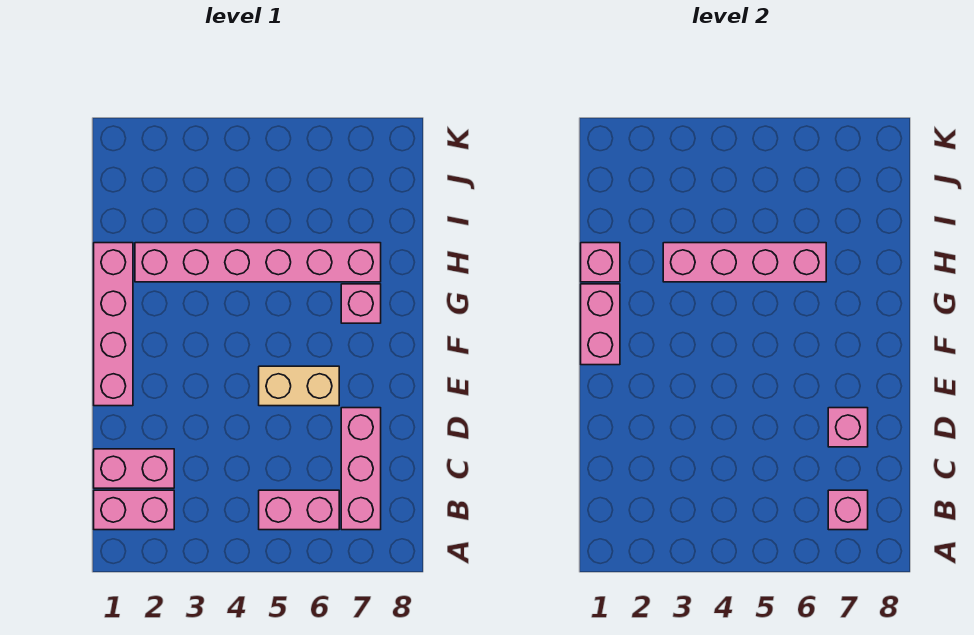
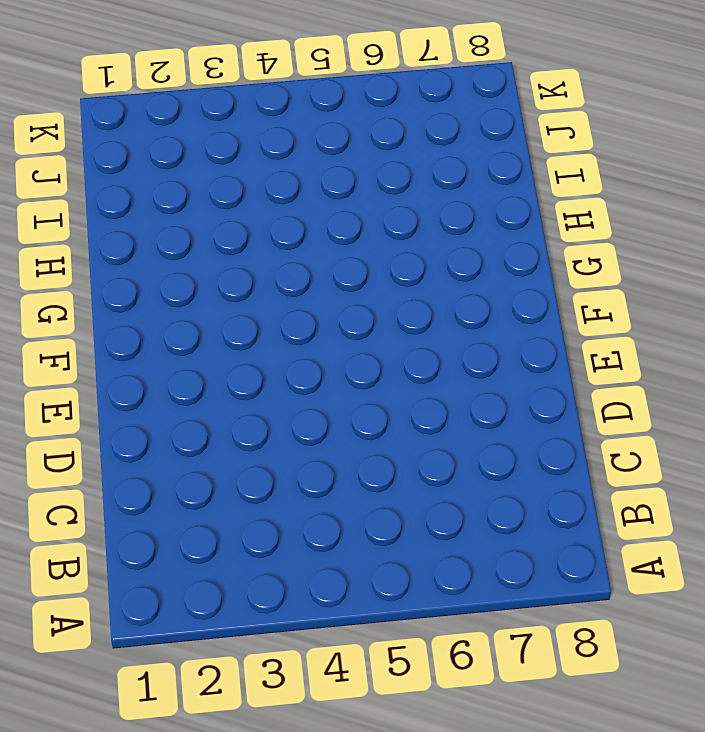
none -> pink brick B1:B2 level 1
none -> pink brick B5:B6 level 1
none -> pink brick B7:D7 level 1

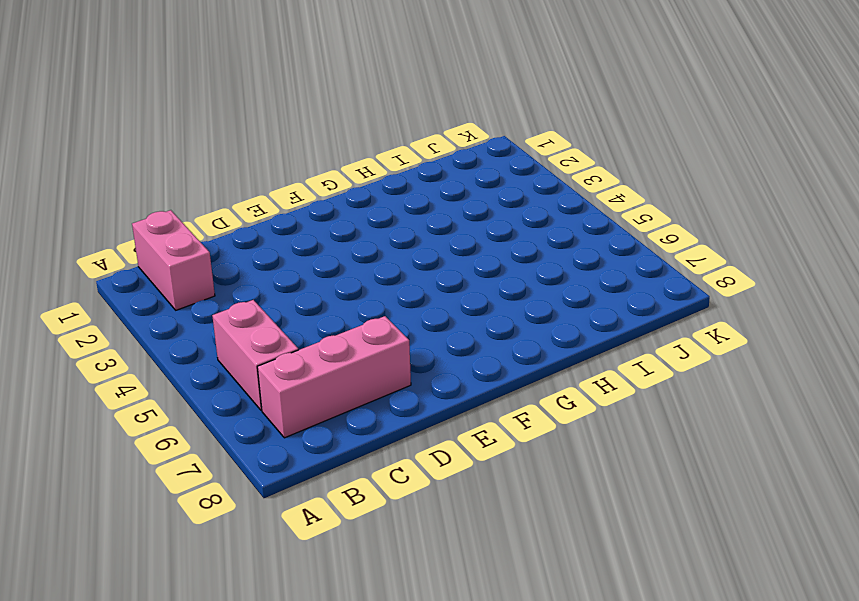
none -> pink brick C1:C2 level 1
none -> pink brick E1:H1 level 1
none -> tan brick E5:E6 level 1

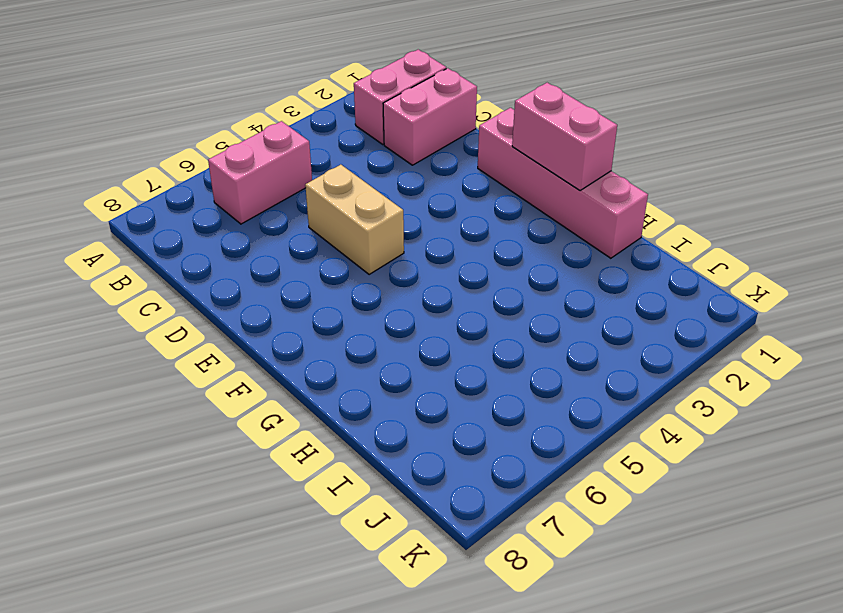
tan brick D5:E5 level 1 -> tan brick E5:E6 level 1
none -> pink brick B7:D7 level 1
none -> pink brick G7 level 1
none -> pink brick H2:H7 level 1

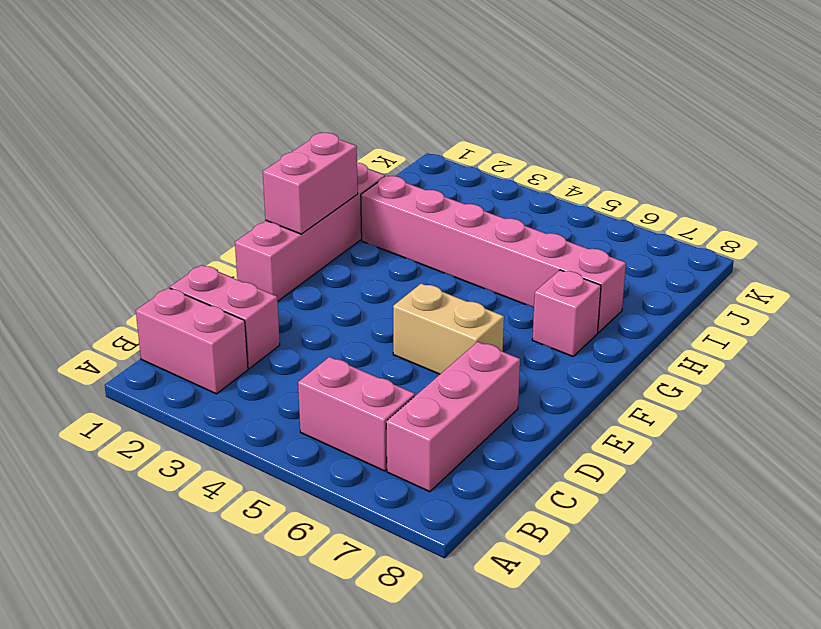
none -> pink brick B7 level 2
none -> pink brick D7 level 2
none -> pink brick H1 level 2

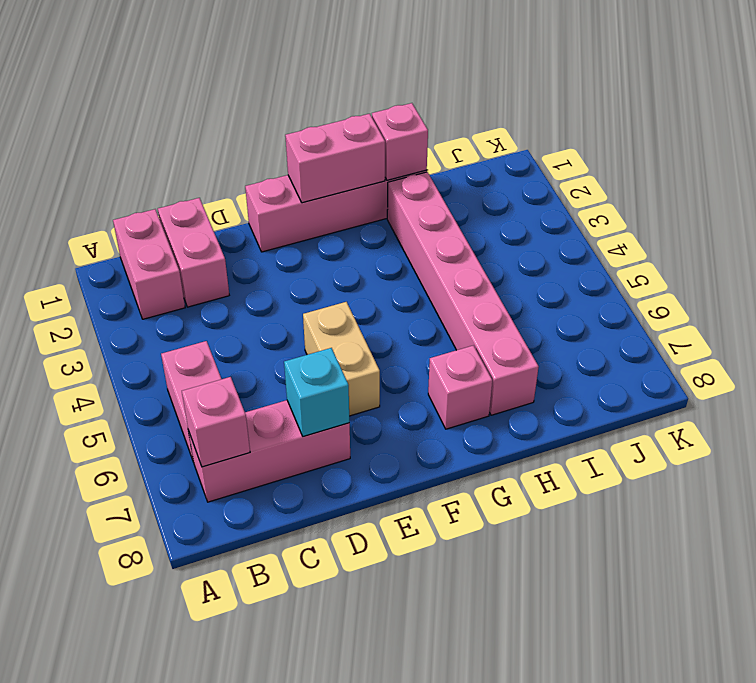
cyan brick D7 level 2 -> pink brick D7 level 2
none -> pink brick H3:H6 level 2

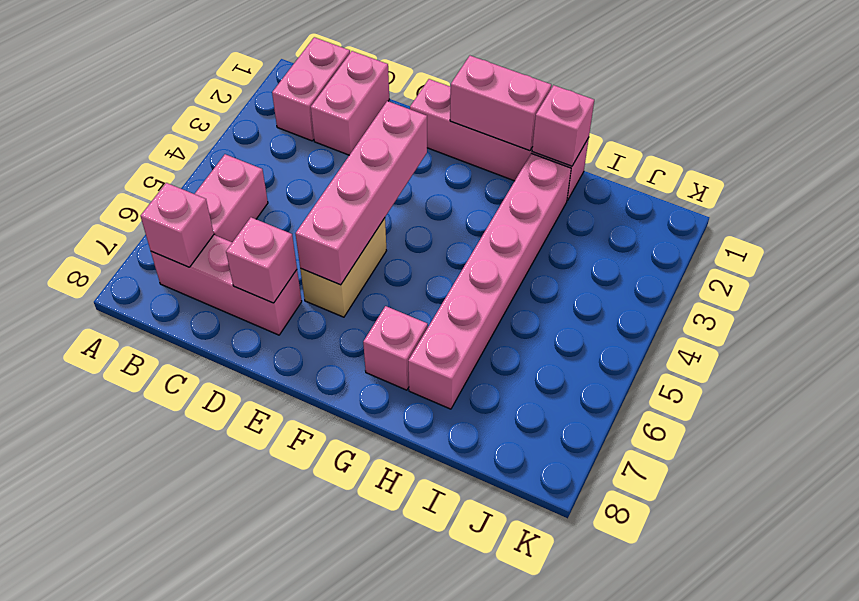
pink brick E3:E6 level 2 -> pink brick H3:H6 level 2

